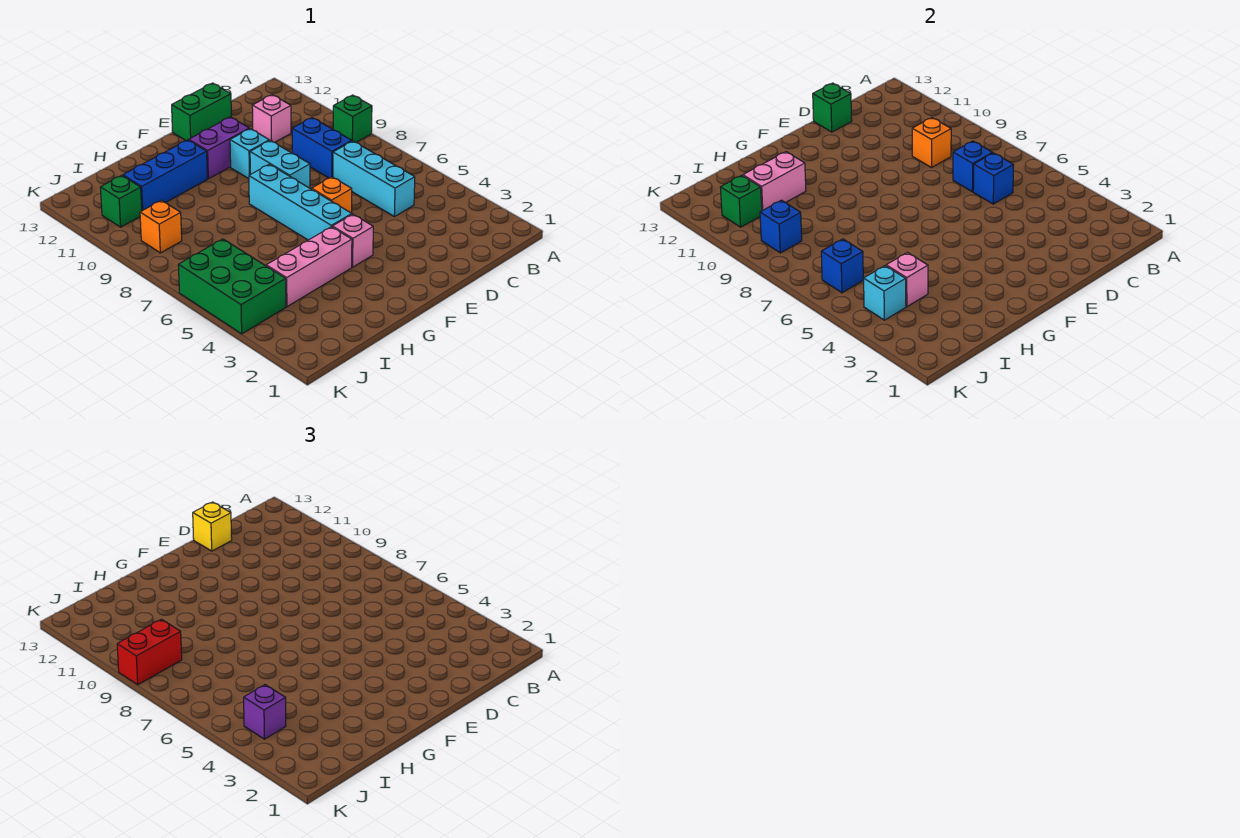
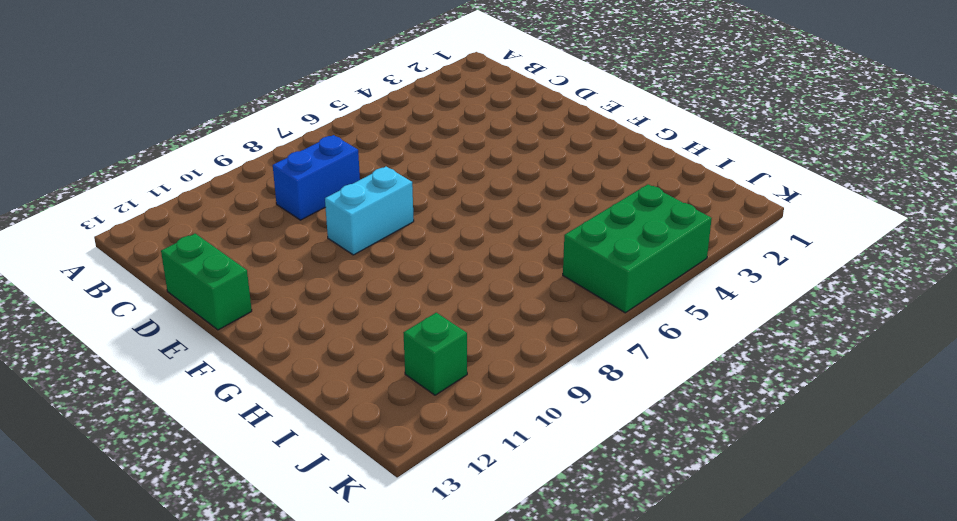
none -> green brick A9 level 1
none -> cyan brick C5:C7 level 1
none -> pink brick C11 level 1

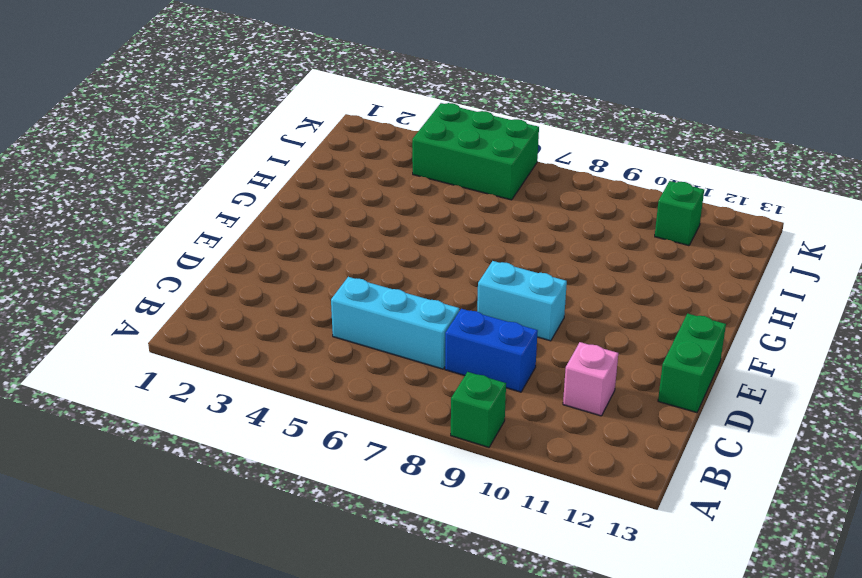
none -> orange brick E6 level 1
none -> cyan brick E10 level 1
none -> purple brick E11:F11 level 1

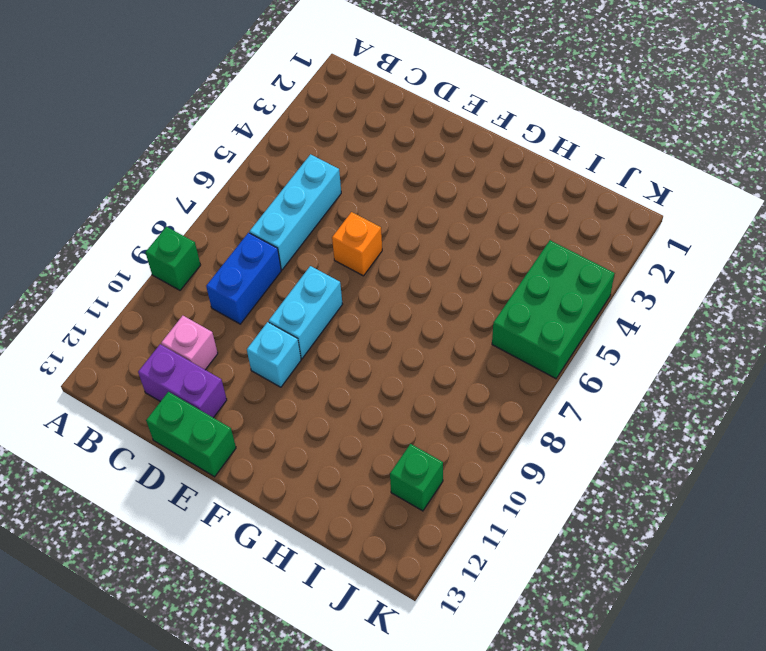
purple brick C12:D12 level 1 -> purple brick E11:F11 level 1
none -> pink brick F4 level 1
none -> cyan brick F5:F8 level 1
none -> pink brick G4:I4 level 1

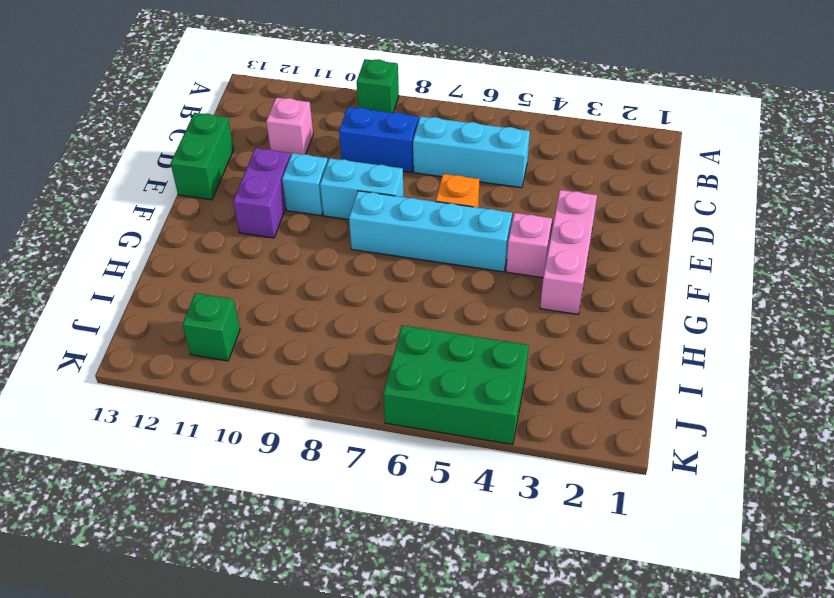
pink brick E3:G3 level 1 -> pink brick G4:I4 level 1
none -> blue brick G11:I11 level 1
none -> orange brick J9 level 1
none -> blue brick C6 level 2

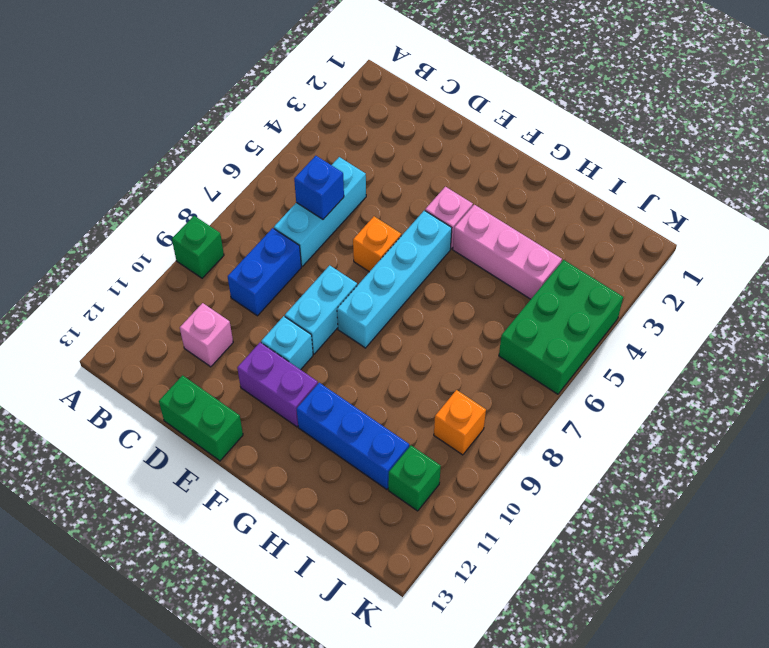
none -> blue brick C7 level 2
none -> orange brick C9 level 2
none -> green brick D13 level 2

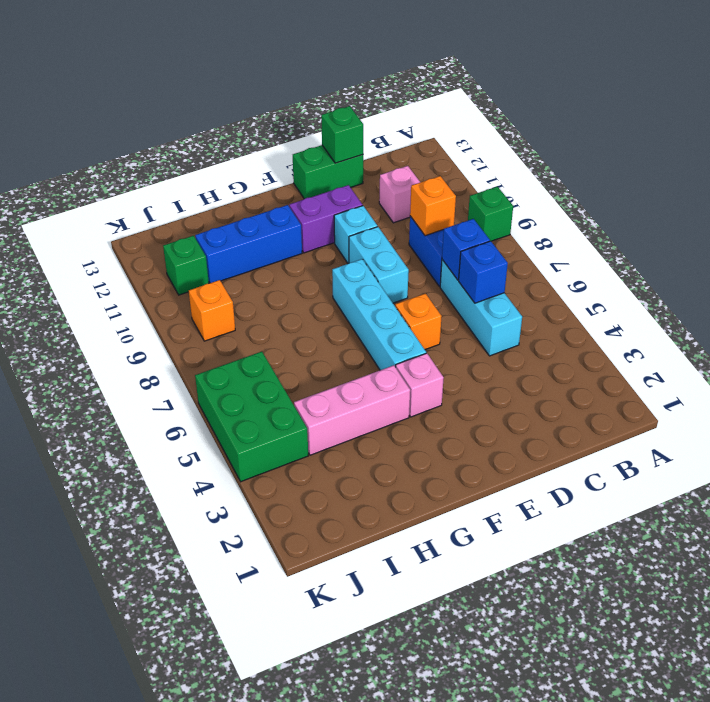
none -> pink brick H11:I11 level 2
none -> pink brick I4 level 2
none -> cyan brick J4 level 2

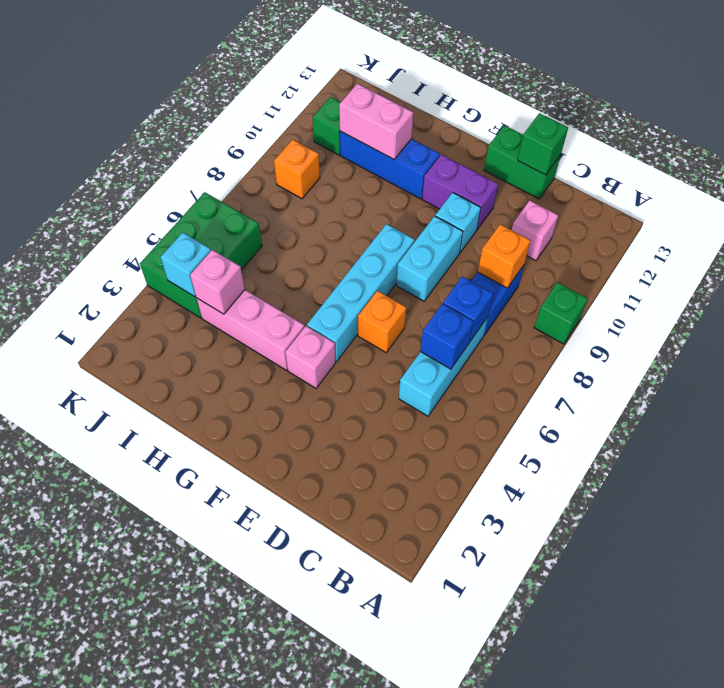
none -> blue brick J6 level 2
none -> blue brick J9 level 2
none -> green brick J11 level 2

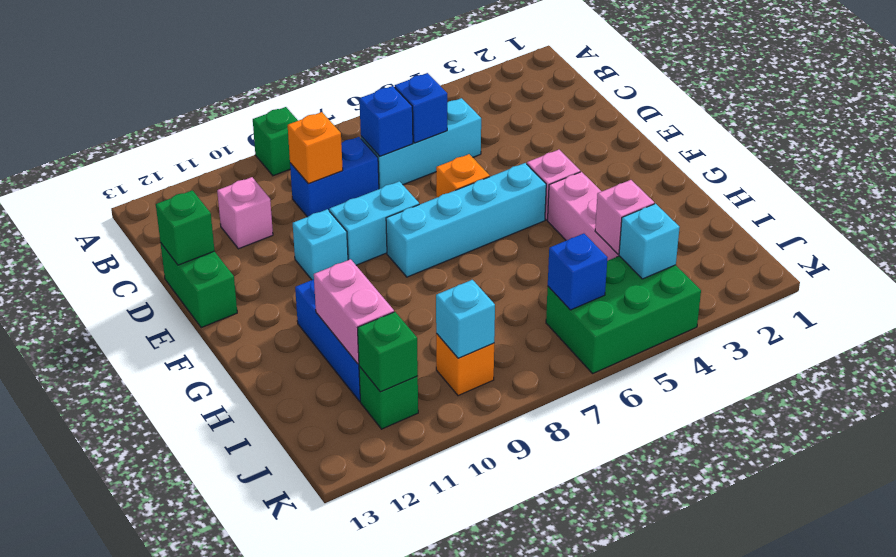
cyan brick J9 level 2 -> blue brick J9 level 2
none -> purple brick E11:F11 level 1
none -> yellow brick D13 level 3
none -> purple brick J4 level 3

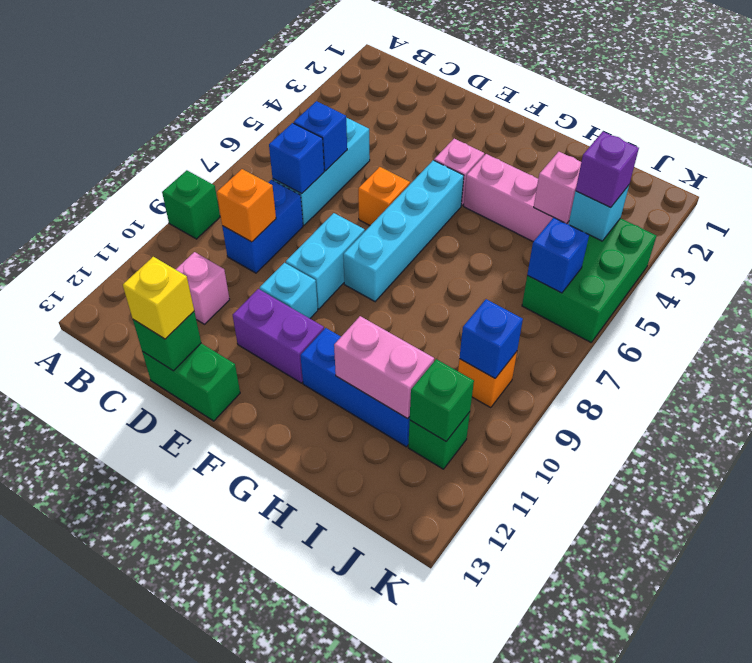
none -> red brick J9:K9 level 3

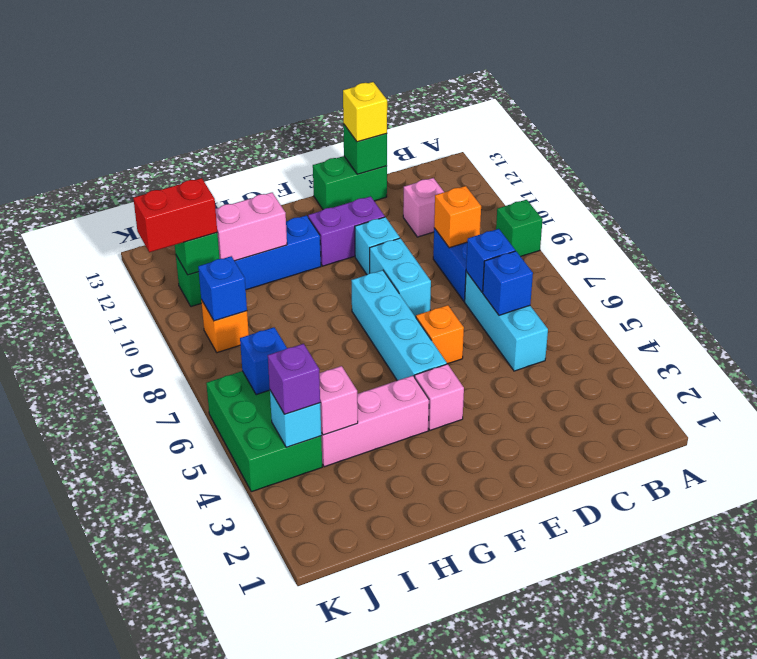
red brick J11:K11 level 3 -> red brick J9:K9 level 3

